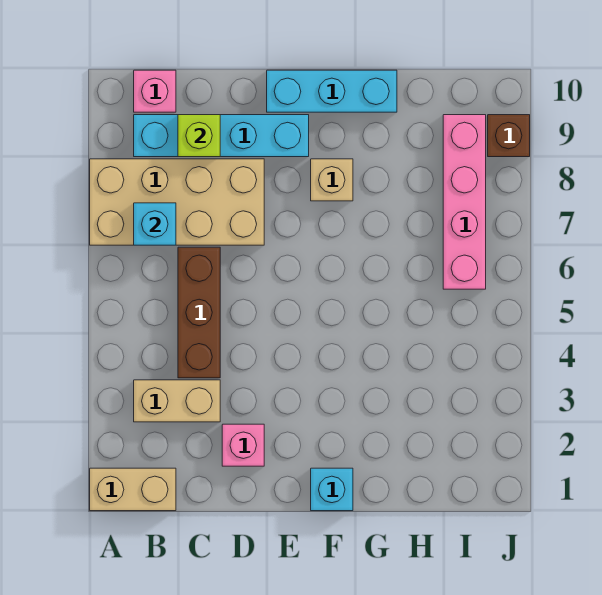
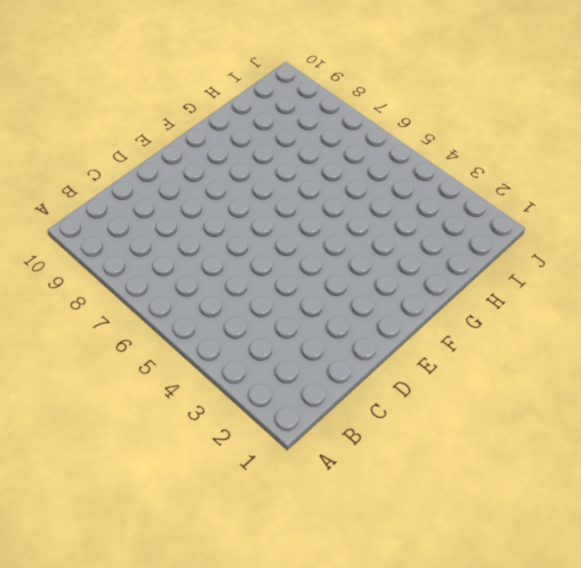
none -> tan brick A1:B1 level 1
none -> tan brick A7:D8 level 1
none -> tan brick B3:C3 level 1

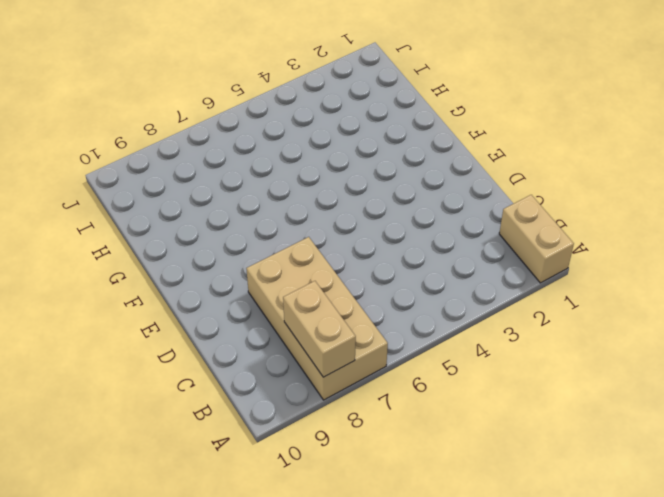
tan brick A8:B8 level 2 -> tan brick B3:C3 level 1
none -> cyan brick B9:E9 level 1
none -> pink brick B10 level 1
none -> brown brick C4:C6 level 1

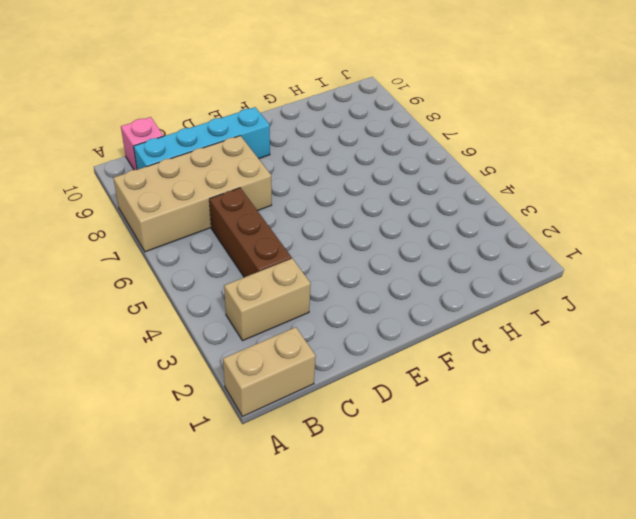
none -> pink brick D2 level 1
none -> cyan brick E10:G10 level 1
none -> cyan brick F1 level 1

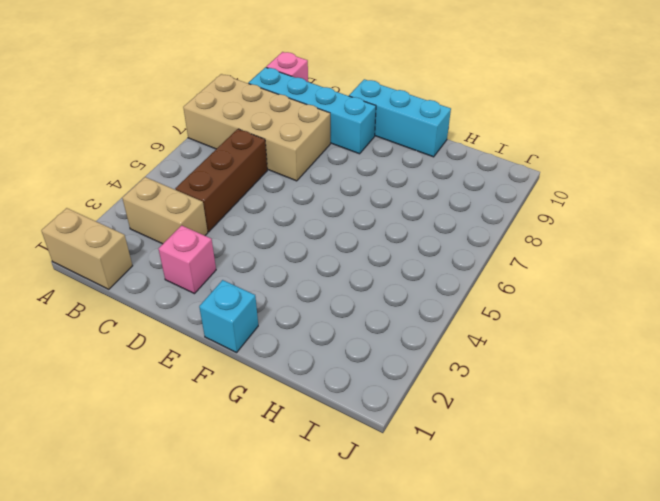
none -> tan brick F8 level 1
none -> pink brick I6:I9 level 1
none -> brown brick J9 level 1

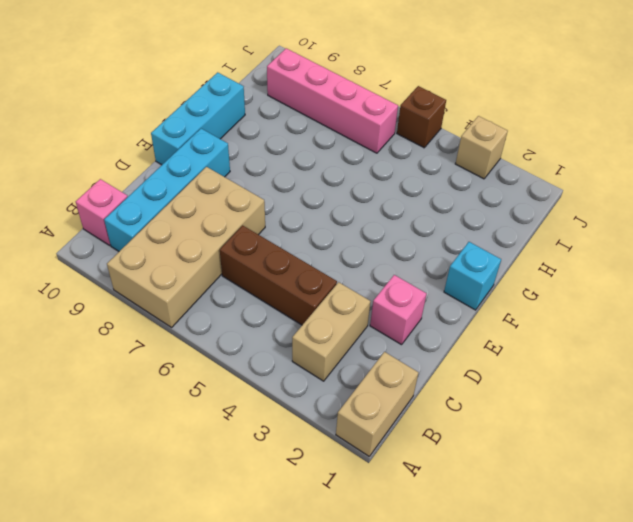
tan brick J3 level 1 -> tan brick F8 level 1
brown brick J5 level 1 -> brown brick J9 level 1
none -> cyan brick B7 level 2
none -> lime brick C9 level 2

